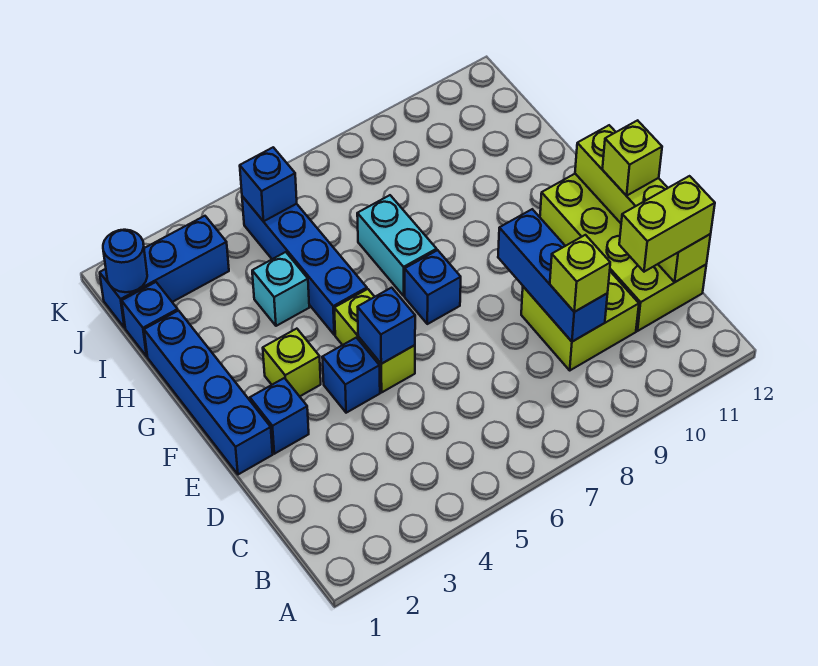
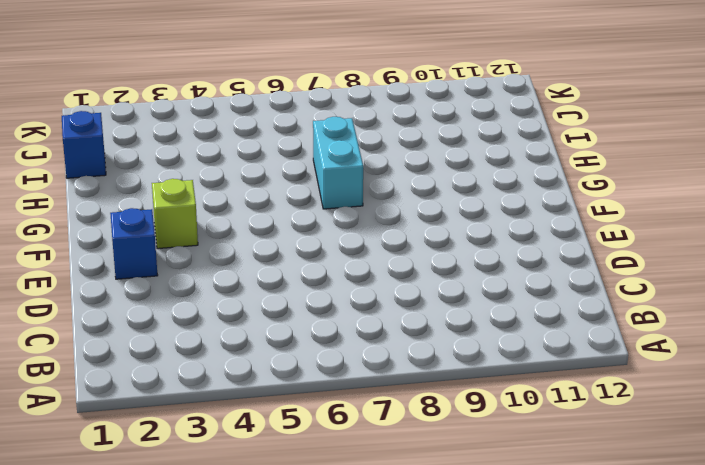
none -> lime brick C9:D10 level 1
none -> lime brick C11:F12 level 1
none -> blue brick E1:H1 level 1

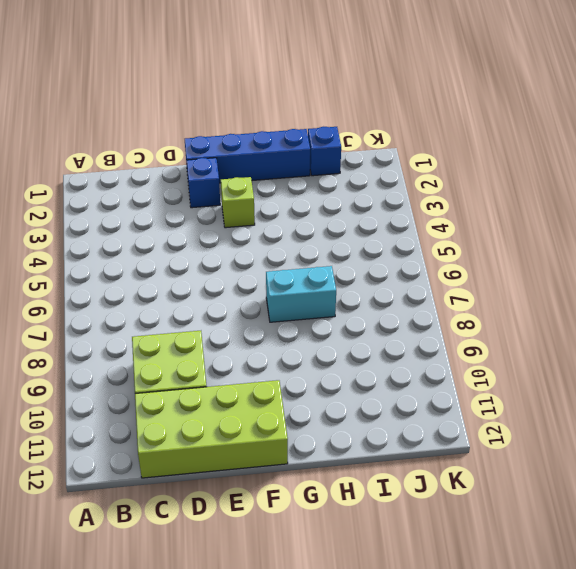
none -> blue brick E4 level 1
none -> lime brick E5:F5 level 1
none -> blue brick F7 level 1

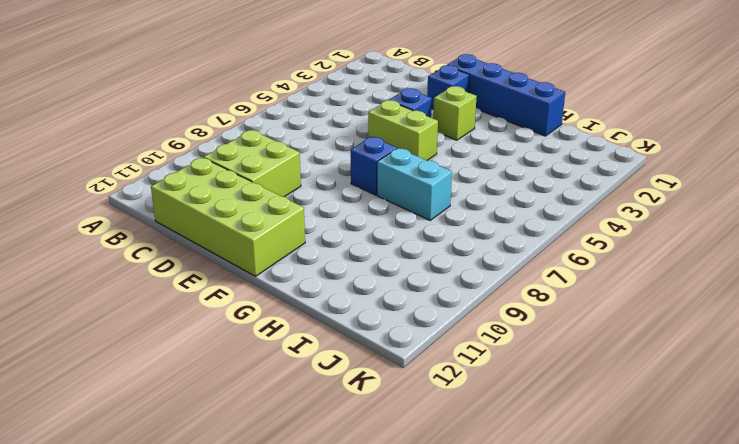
none -> blue brick G5:J5 level 1
none -> cyan brick H4 level 1
none -> blue brick I1 level 1

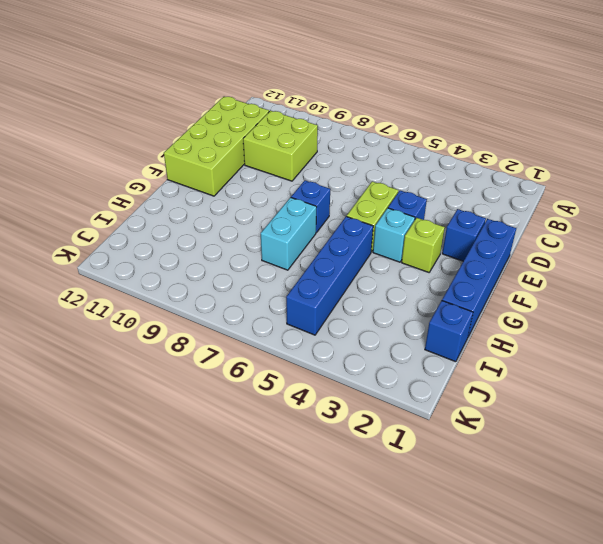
cyan brick F4 level 1 -> cyan brick H4 level 1
none -> blue brick J1:J3 level 1
none -> blue brick C9:E9 level 2
none -> lime brick C12:F12 level 2

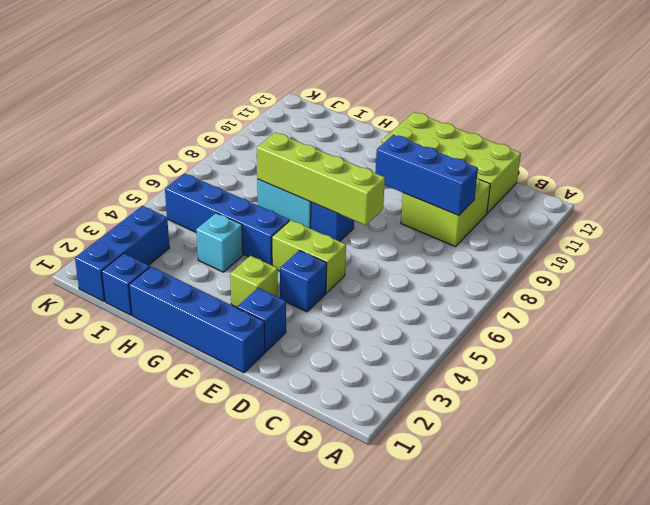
lime brick E7:H7 level 2 -> lime brick C12:F12 level 2
none -> blue brick E5 level 2
none -> blue round brick J1 level 2
none -> blue brick J5 level 2

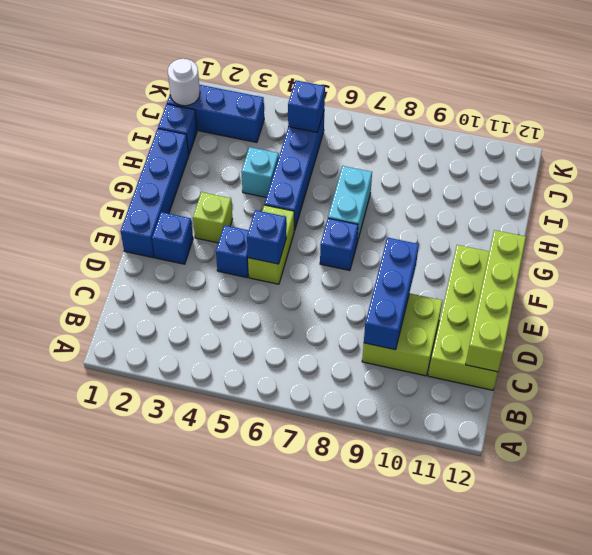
white round brick J1 level 2 -> blue round brick J1 level 2
none -> lime brick C9 level 3
none -> lime brick C11:C12 level 3
none -> lime brick E12 level 3

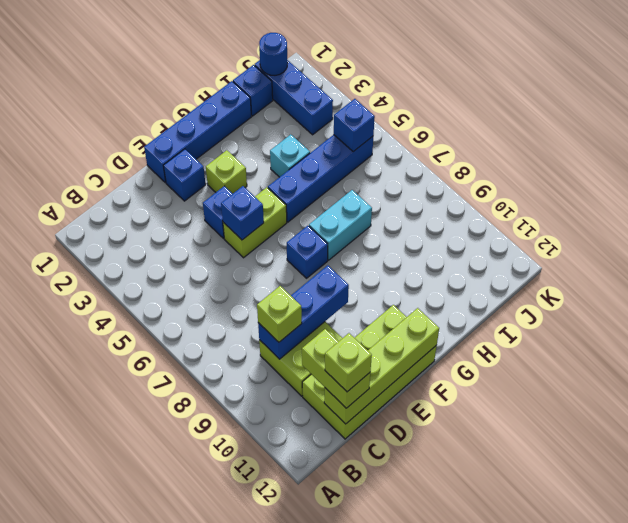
lime brick C12 level 4 -> lime brick E12 level 3

